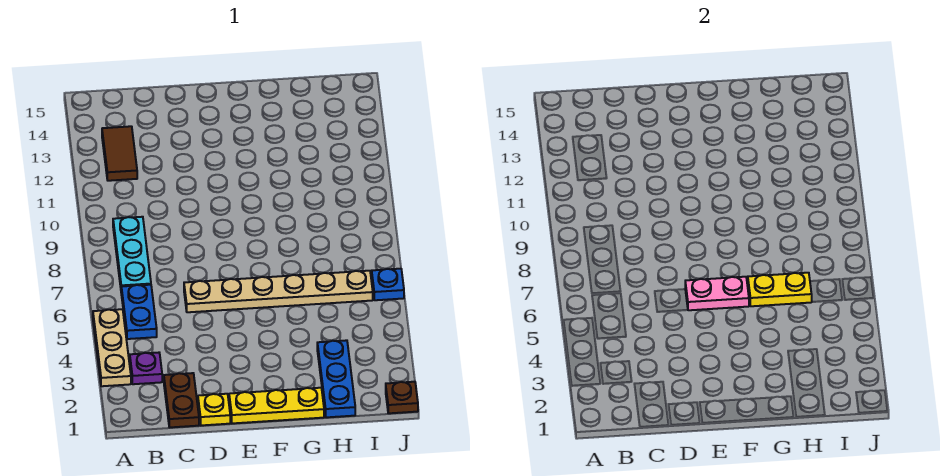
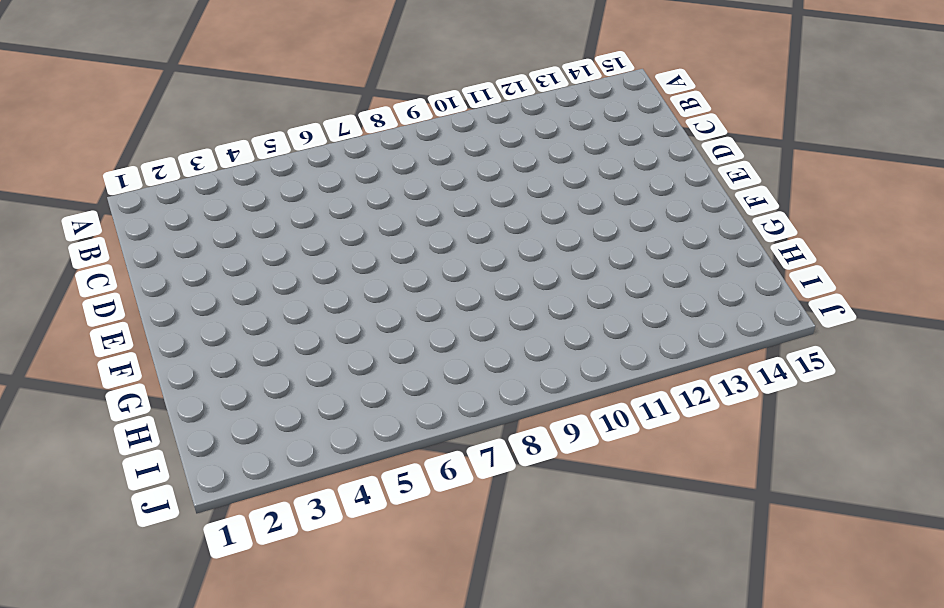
none -> tan plate A3:A5 level 1
none -> purple plate B3 level 1
none -> blue plate B5:B6 level 1

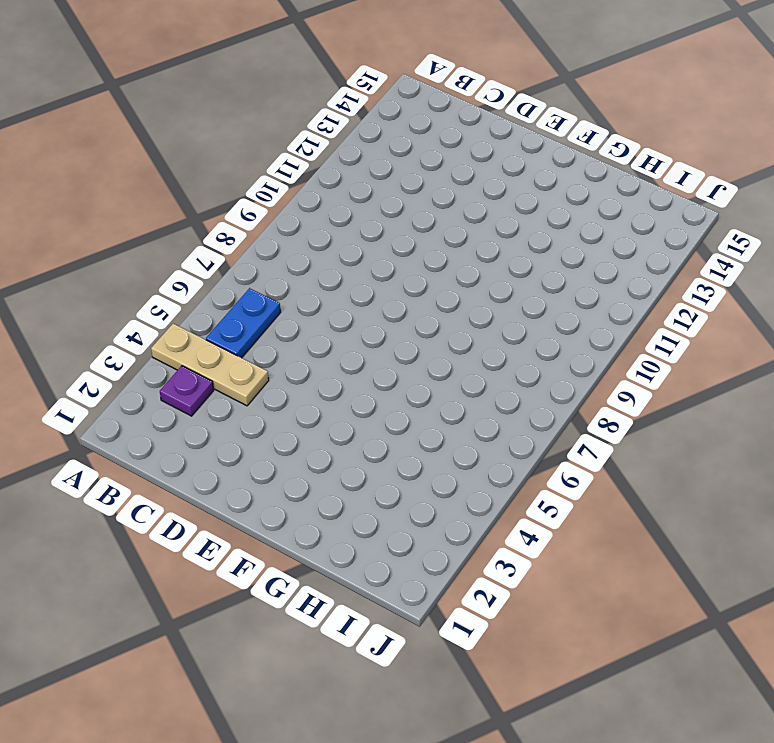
tan plate A4:C4 level 1 -> tan plate A3:A5 level 1
none -> cyan plate B7:B9 level 1
none -> brown tile B12:B13 level 1
none -> brown plate C1:C2 level 1

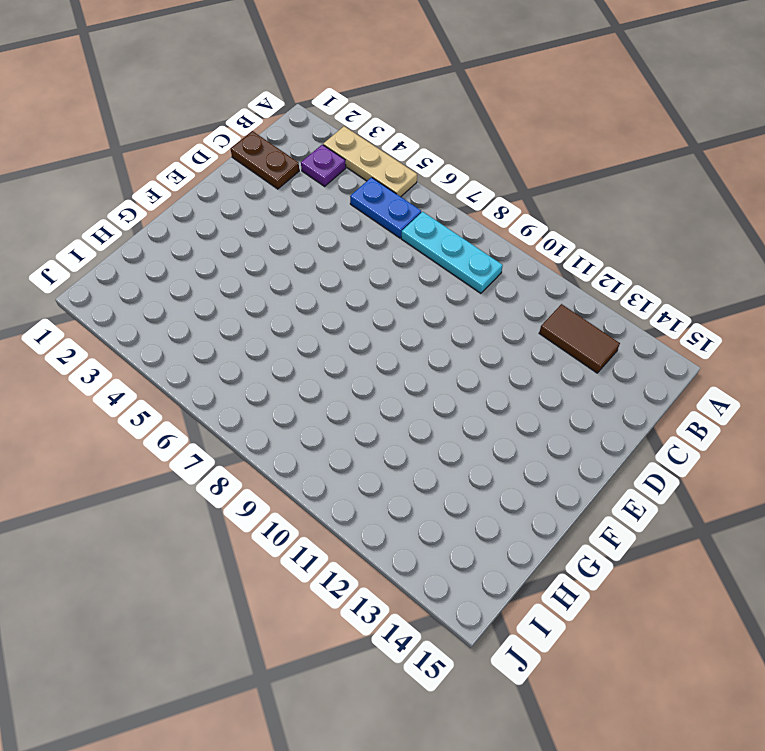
none -> yellow plate D1 level 1
none -> tan plate D6:I6 level 1
none -> yellow plate E1:G1 level 1

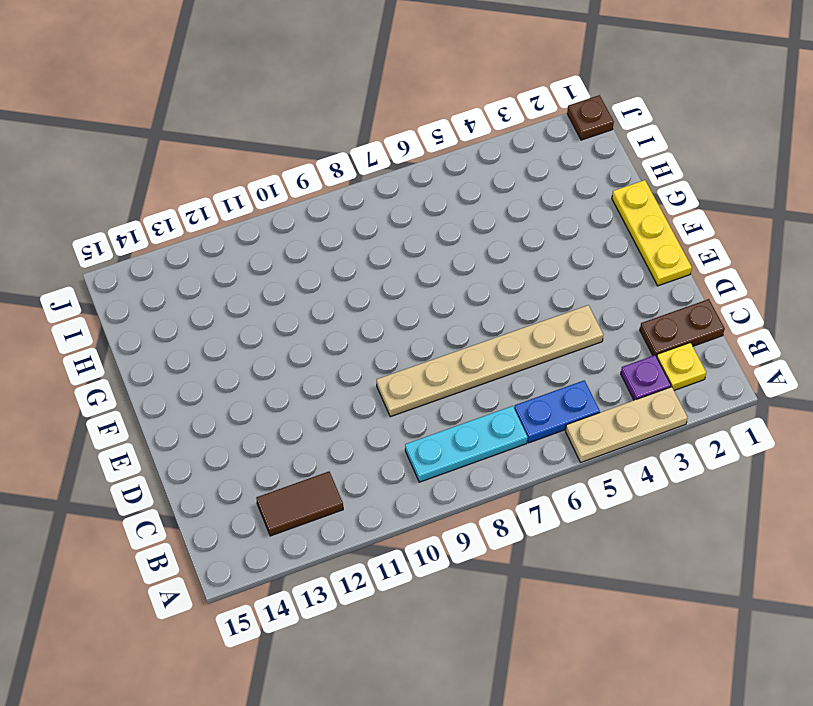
yellow plate B2 level 1 -> yellow plate D1 level 1
tan plate D4:D9 level 1 -> tan plate D6:I6 level 1
none -> blue plate H1:H3 level 1
none -> blue plate J6 level 1
none -> pink plate E6:F6 level 2

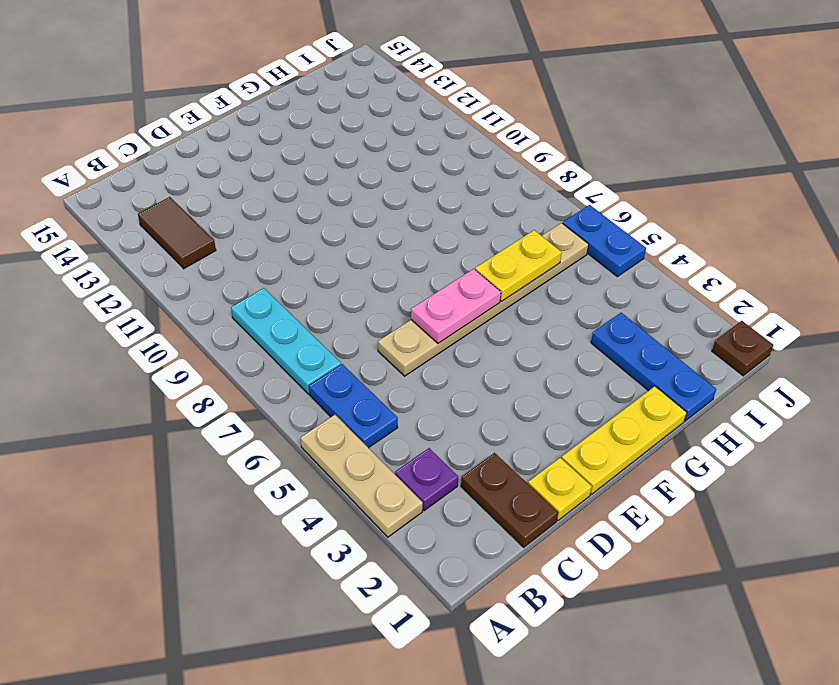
blue plate J5:J6 level 1 -> blue plate J6 level 1

